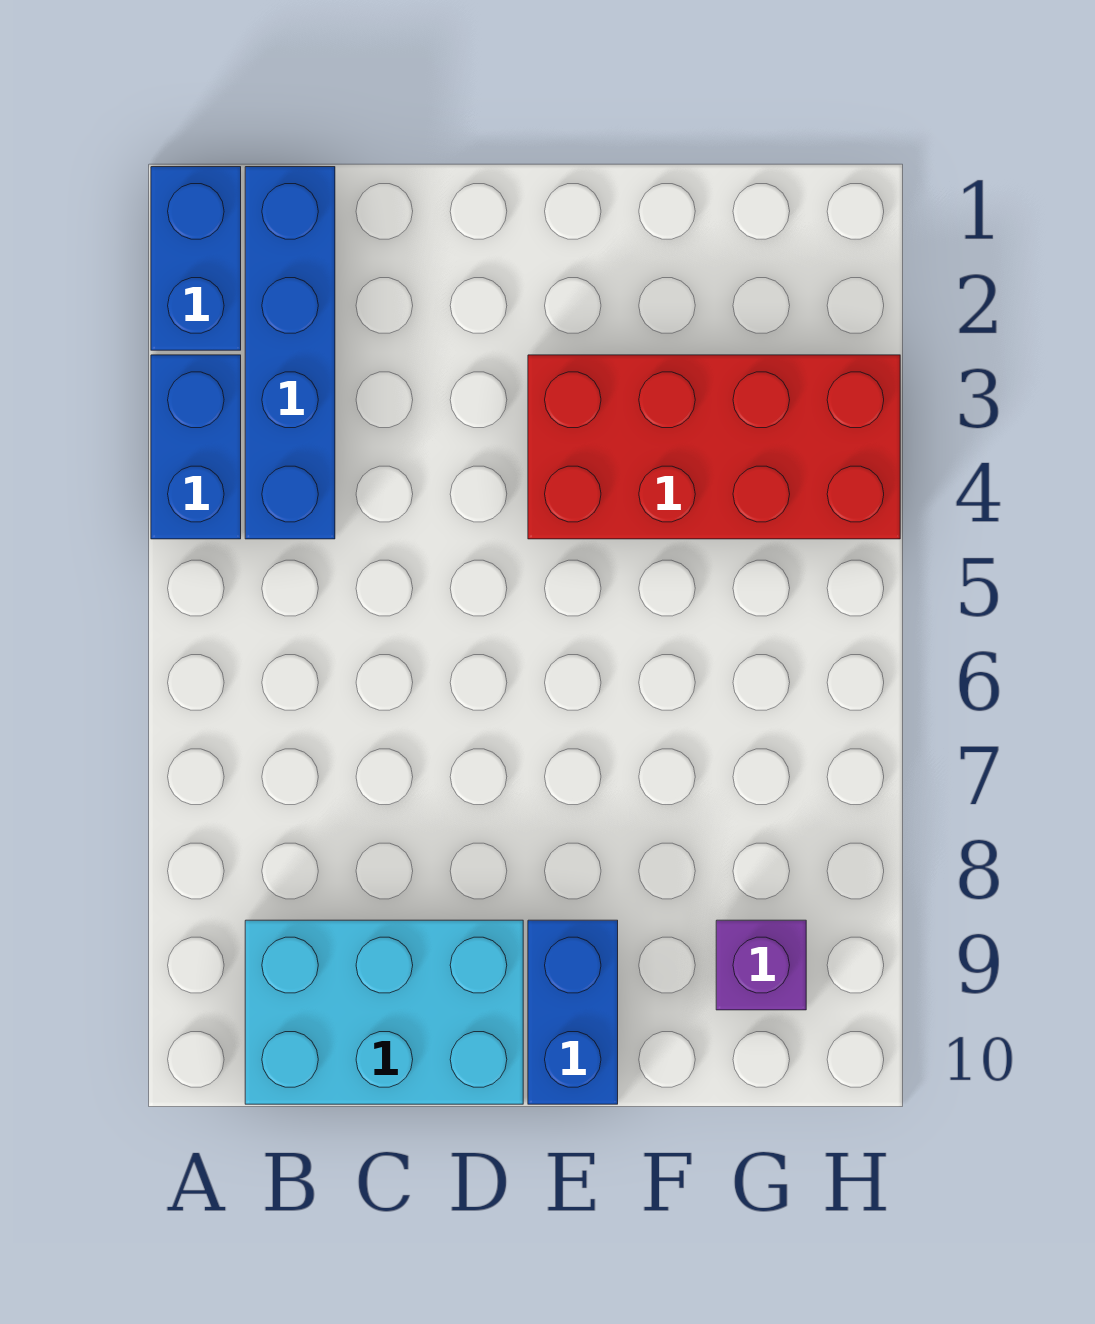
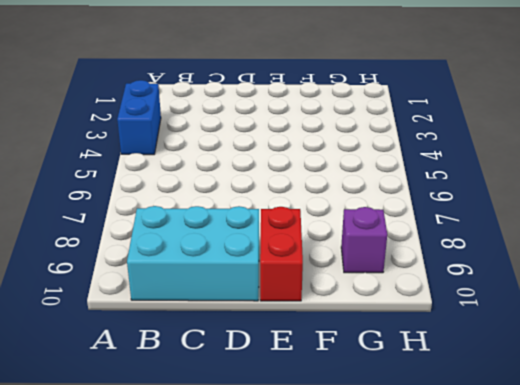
red brick E9:E10 level 1 -> blue brick E9:E10 level 1
none -> blue brick A1:A2 level 1
none -> blue brick B1:B4 level 1

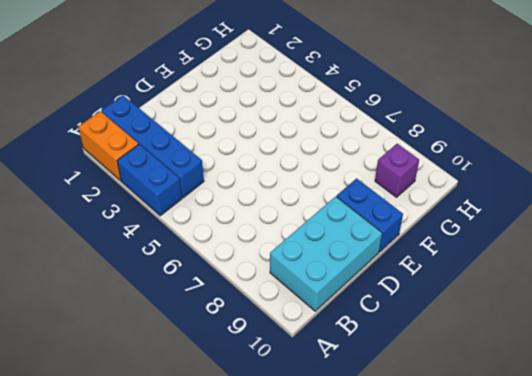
orange brick A1:A2 level 1 -> blue brick A1:A2 level 1
none -> red brick E3:H4 level 1

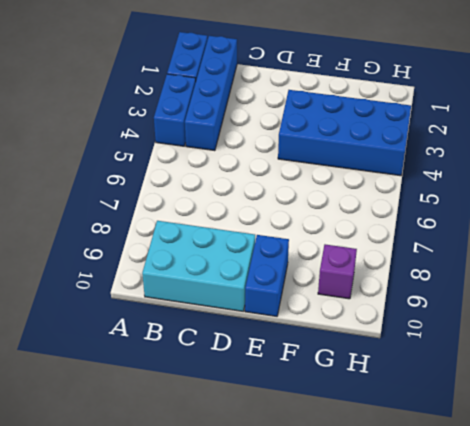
blue brick E3:H4 level 1 -> red brick E3:H4 level 1

